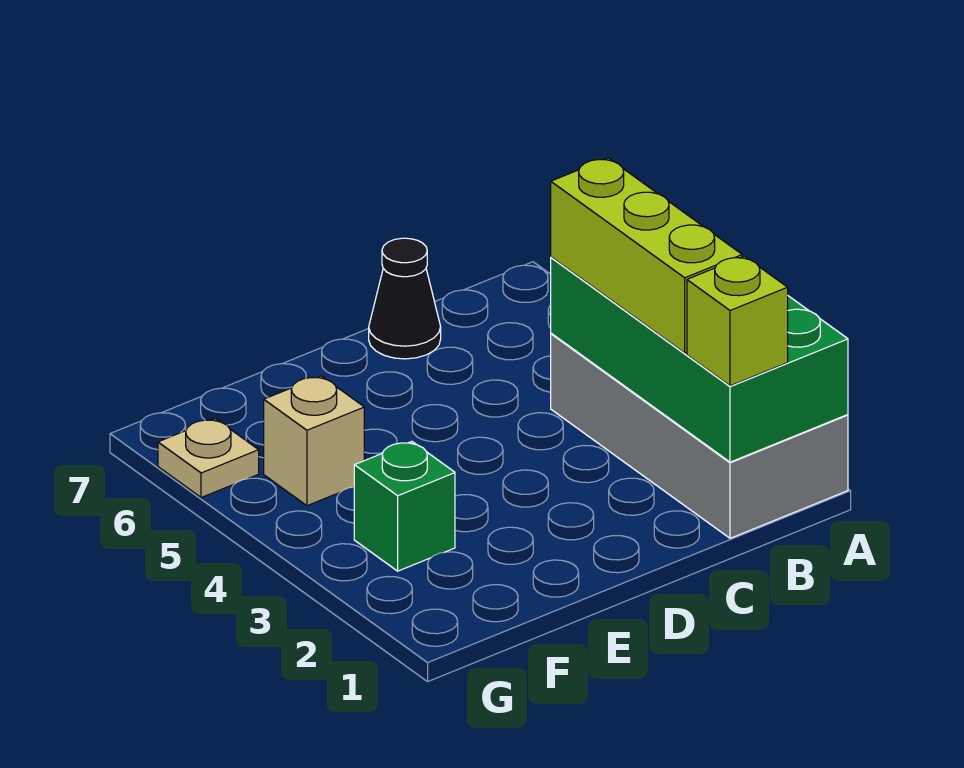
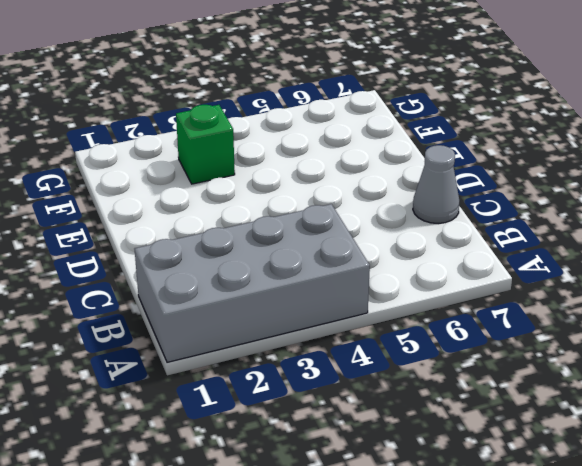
grey cone C7 level 1 -> black cone C7 level 1
none -> tan brick F5 level 1
none -> tan plate G6 level 1

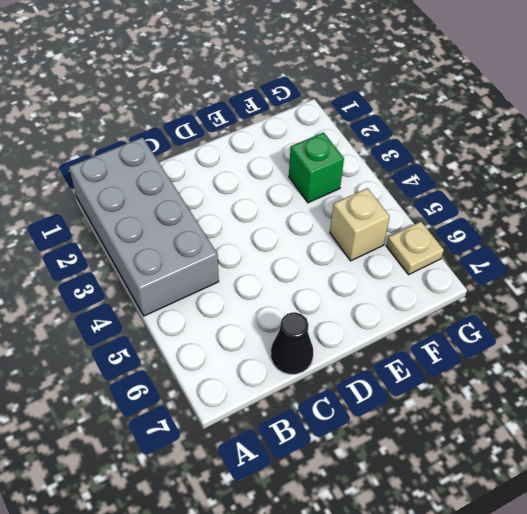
none -> green brick A1:B4 level 2
none -> lime brick B1 level 3

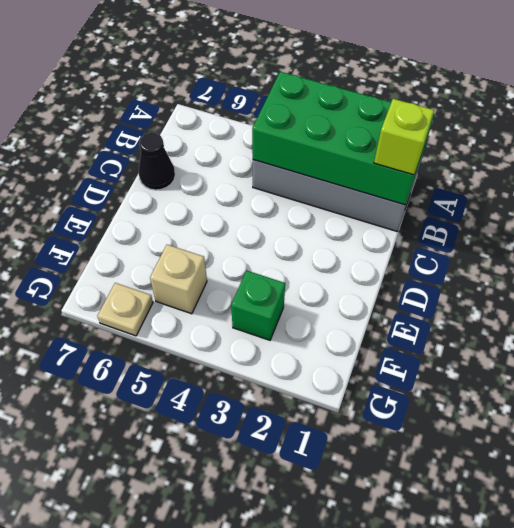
none -> lime brick B2:B4 level 3

